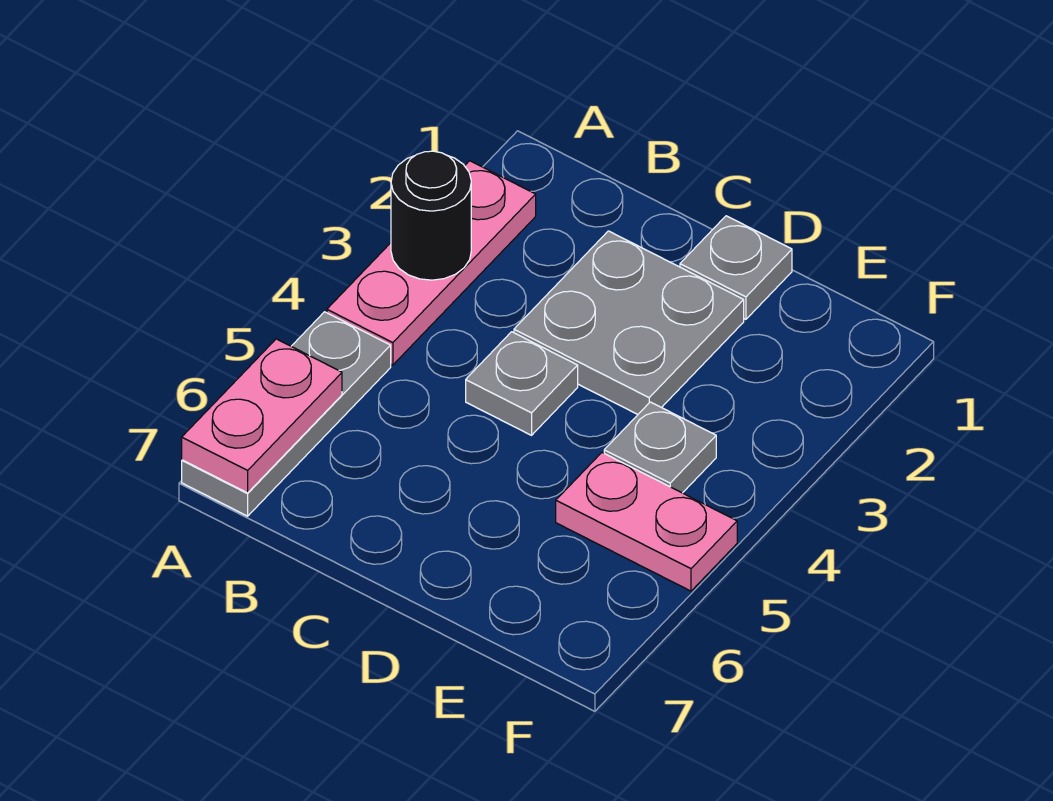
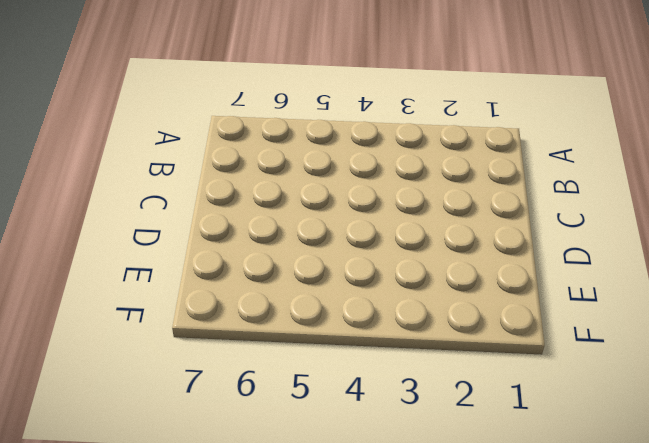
none -> pink plate A2:A4 level 1
none -> grey plate A5:A7 level 1

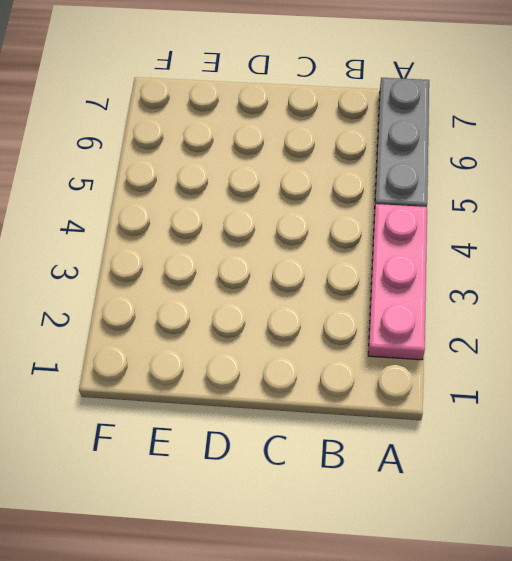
none -> grey plate C2:D3 level 1
none -> grey plate C4 level 1

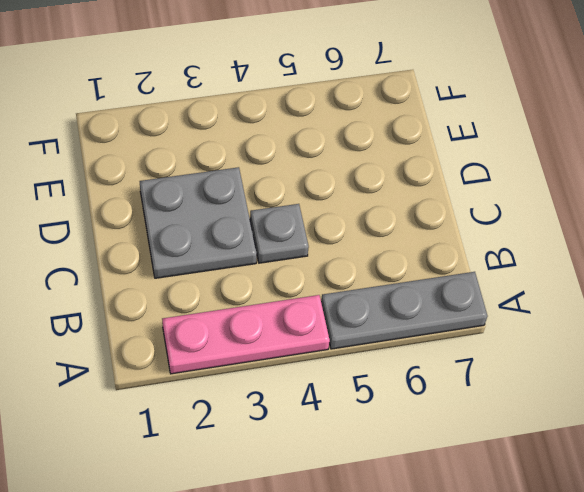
none -> grey plate D1 level 1
none -> grey plate E4 level 1

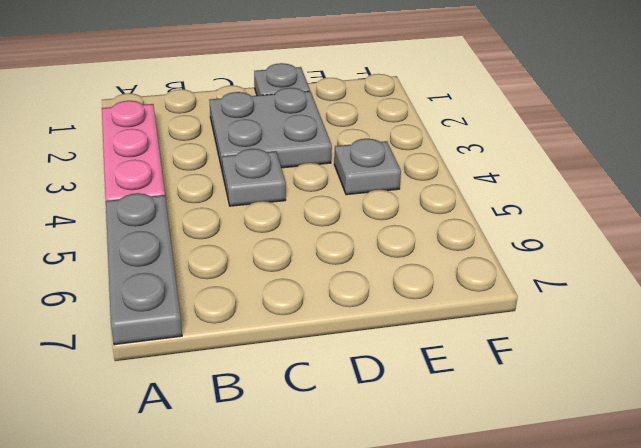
none -> pink plate E5:F5 level 1
none -> black round brick A3 level 2

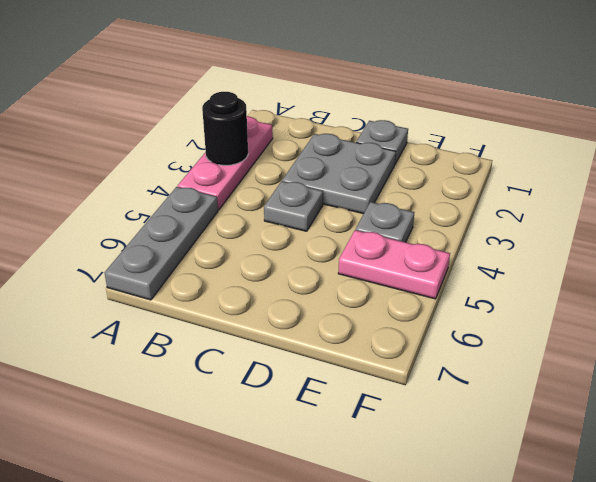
none -> pink plate A6:A7 level 2

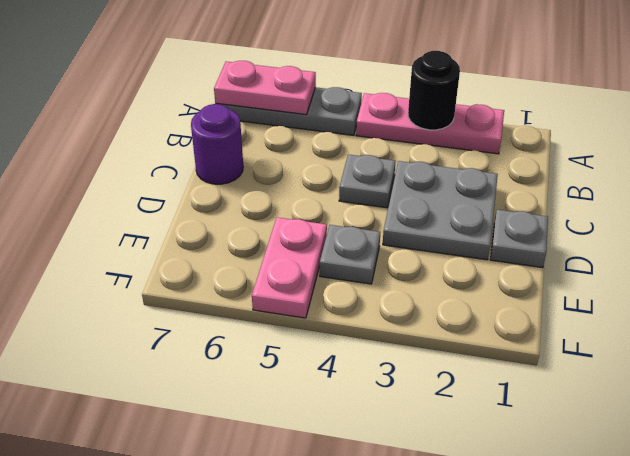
purple round brick C7 level 1 -> none

